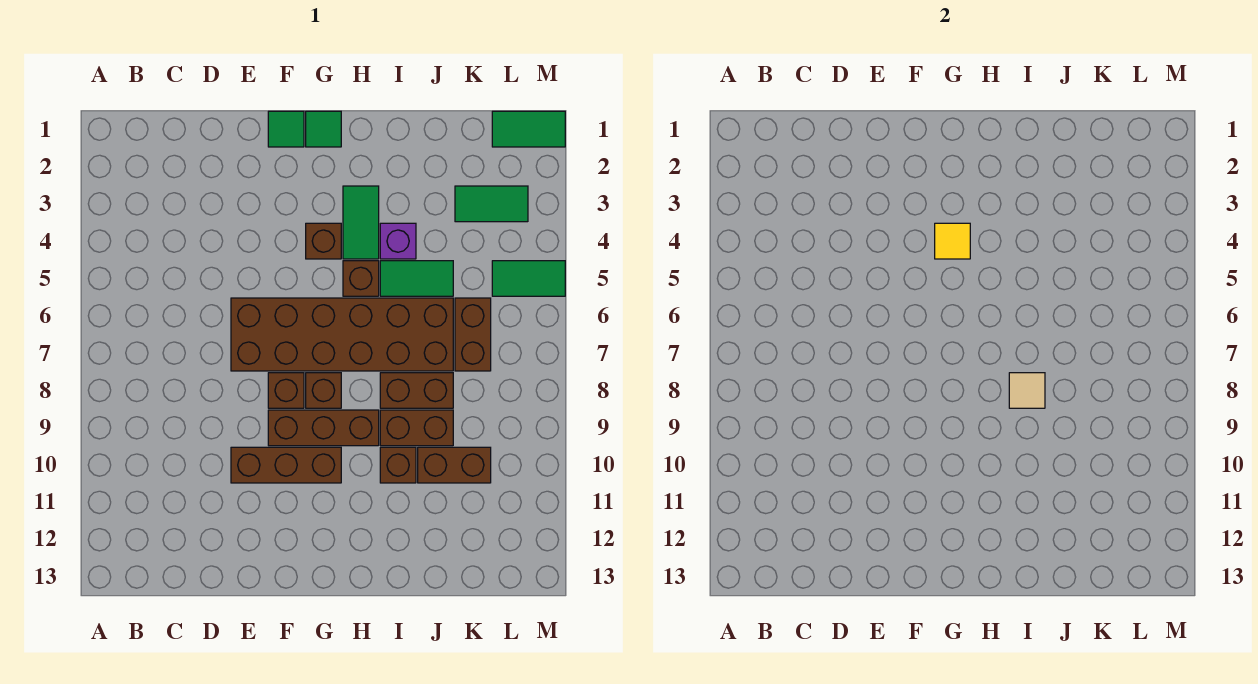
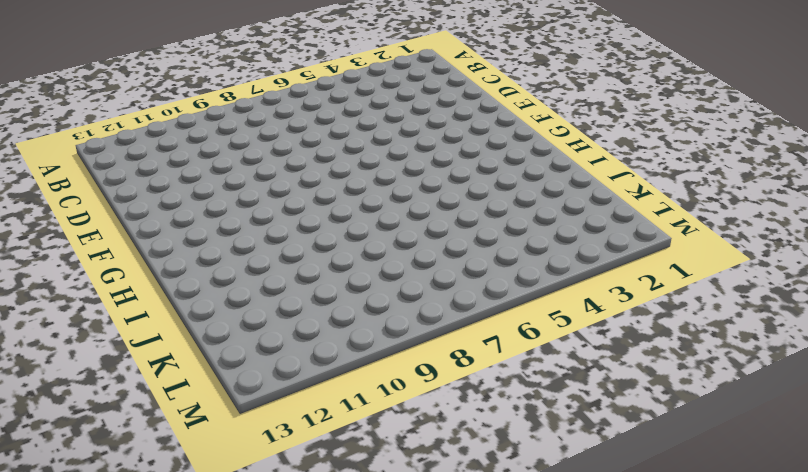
none -> brown brick E6:J7 level 1
none -> brown brick E10:G10 level 1
none -> green tile F1 level 1

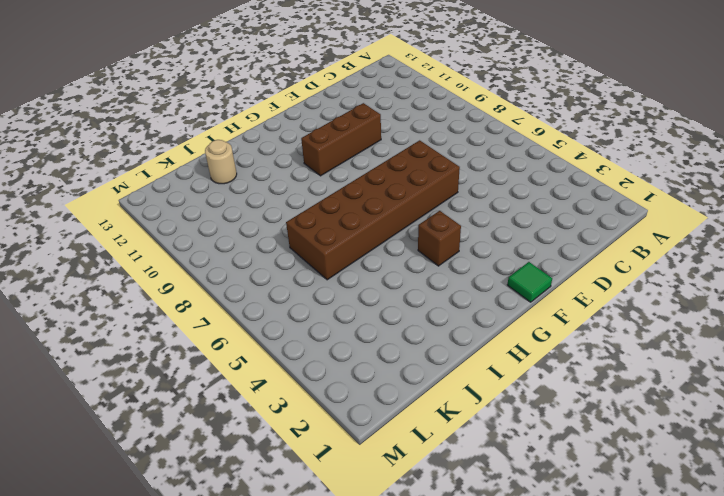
tan round brick J12 level 1 -> none
none -> brown brick F8 level 1
none -> brown brick F9:H9 level 1
none -> green tile G1 level 1

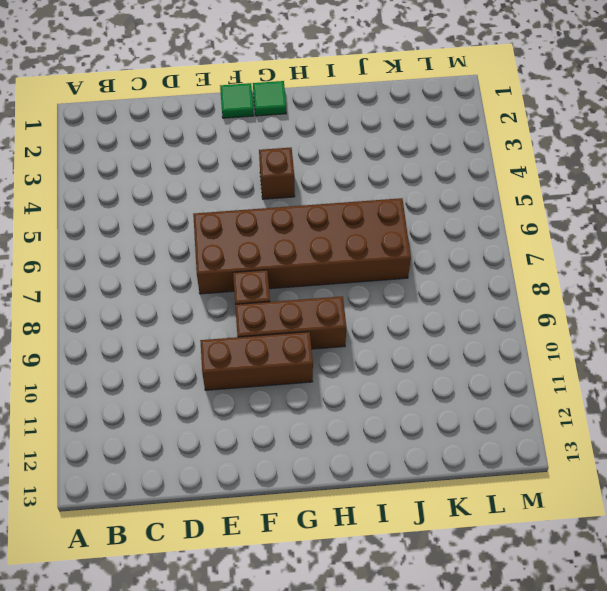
none -> brown brick G8 level 1
none -> green tile H3:H4 level 1
none -> brown brick H5 level 1

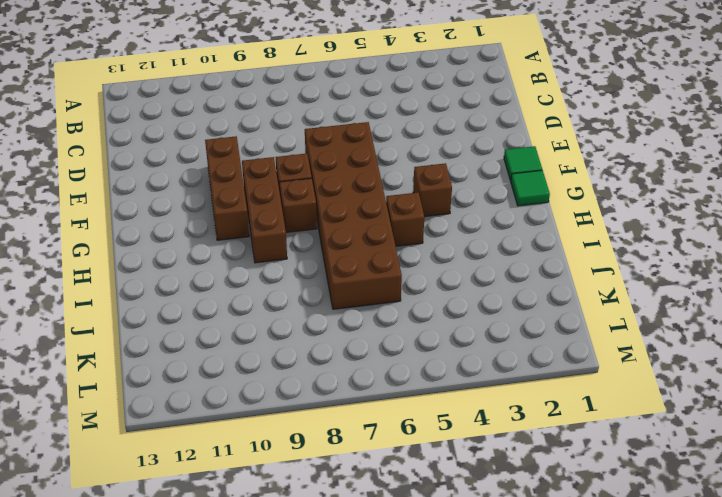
none -> green tile H3:H4 level 1
none -> purple brick I4 level 1
none -> green tile I5:J5 level 1

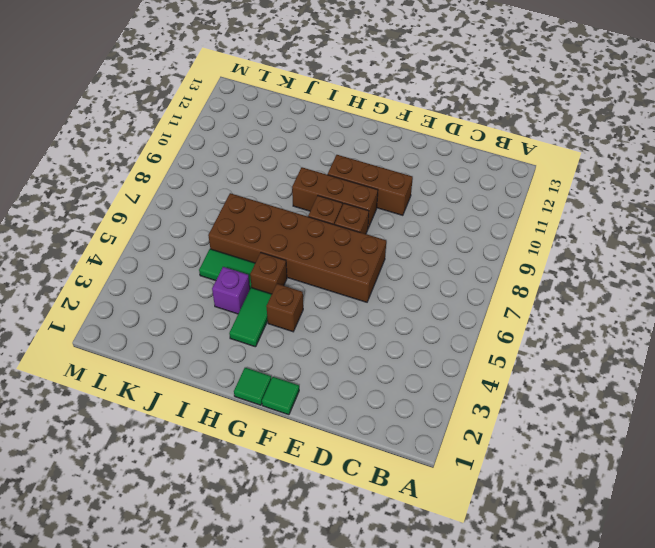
none -> brown brick I8:J8 level 1
none -> brown brick I9:J9 level 1
none -> brown brick I10 level 1

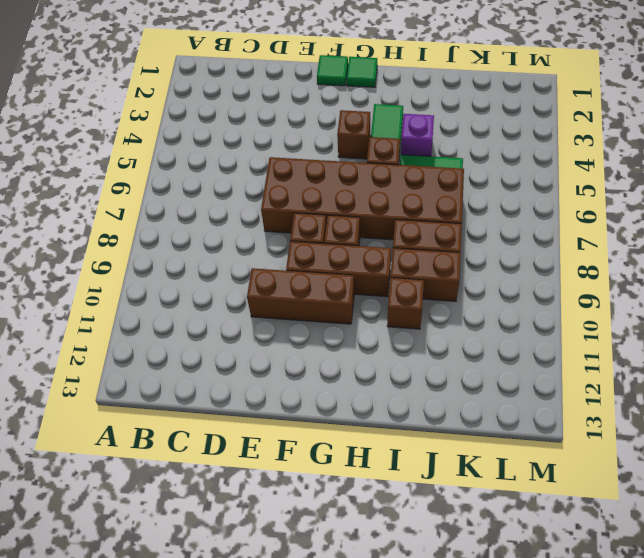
none -> brown brick J10:K10 level 1
none -> green tile K3:L3 level 1
none -> brown brick K6:K7 level 1

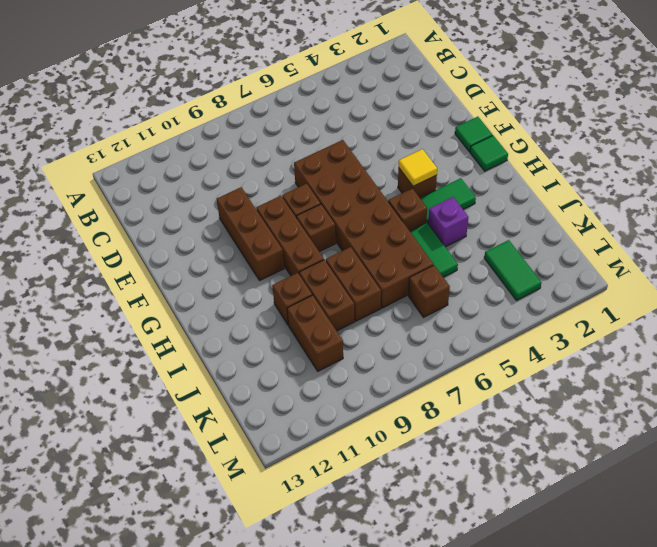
brown brick K6 level 1 -> brown brick K6:K7 level 1
none -> green tile L1:M1 level 1
none -> green tile L5:M5 level 1
none -> tan tile I8 level 2

